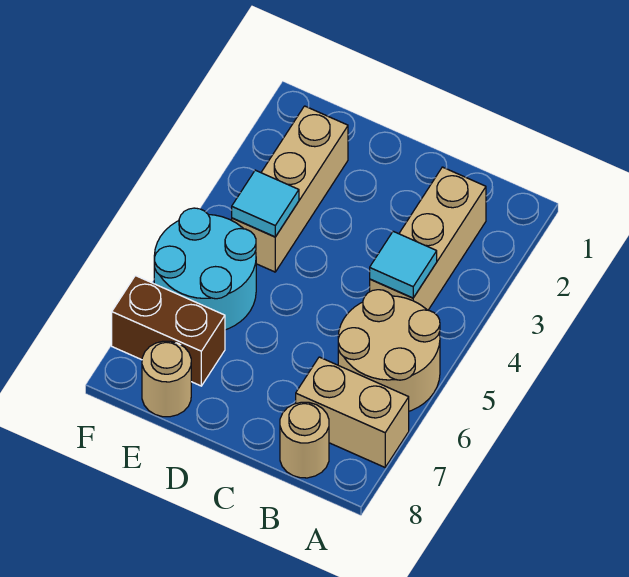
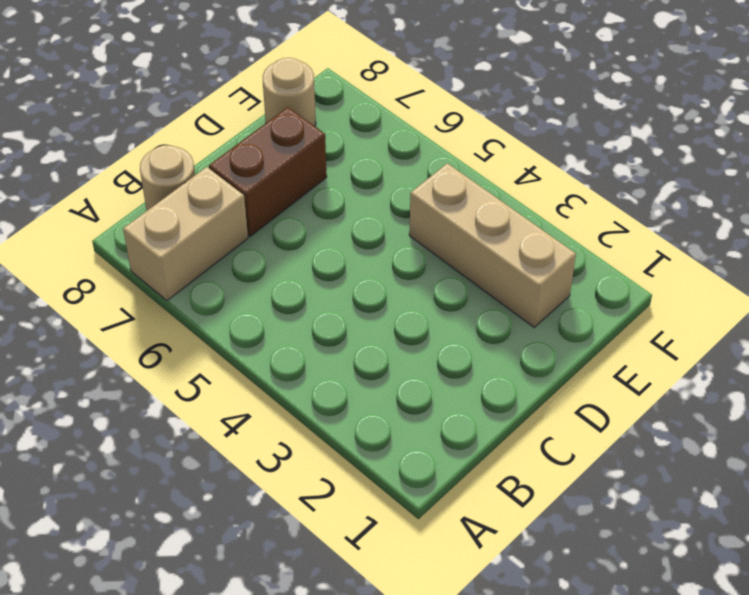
brown brick C7:D7 level 1 -> brown brick E7:F7 level 1
none -> tan round brick A5:B6 level 1
none -> tan brick B2:B4 level 1

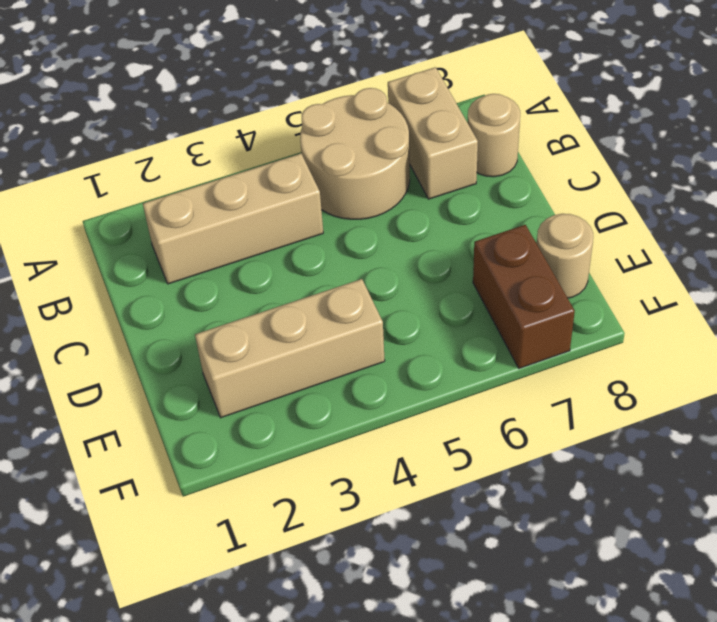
none -> cyan round brick E5:F6 level 1
none -> cyan tile B4 level 2

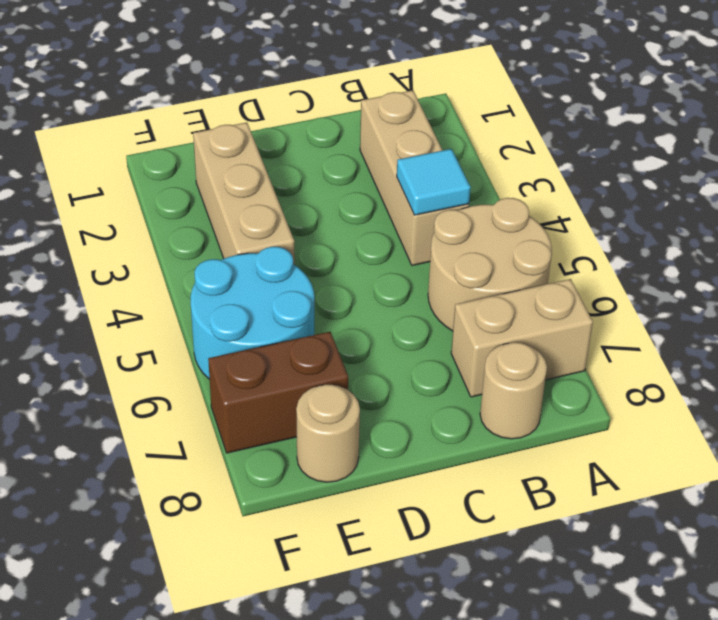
none -> cyan tile E4 level 2

